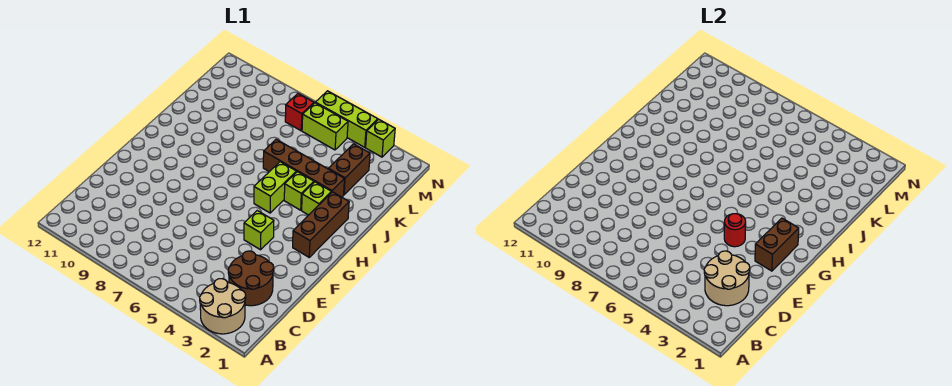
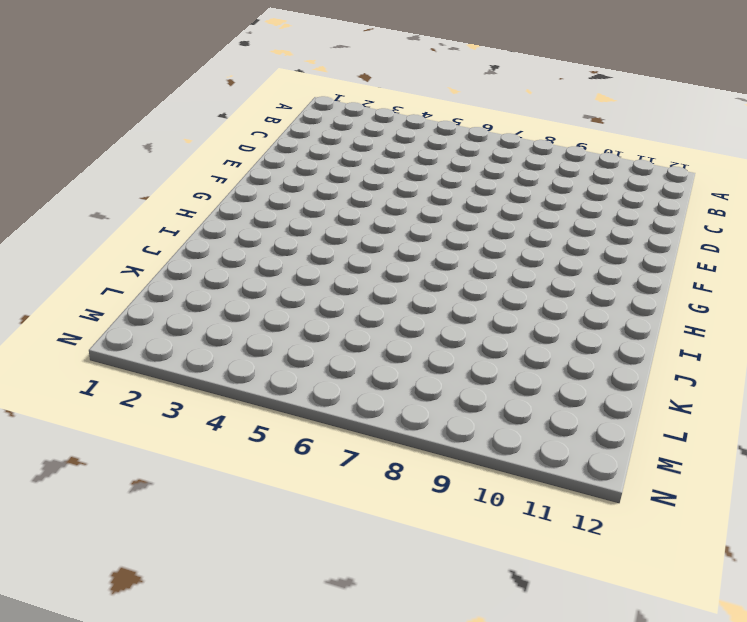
none -> tan round brick A2:B3 level 1
none -> brown round brick C2:D3 level 1
none -> lime brick F4 level 1

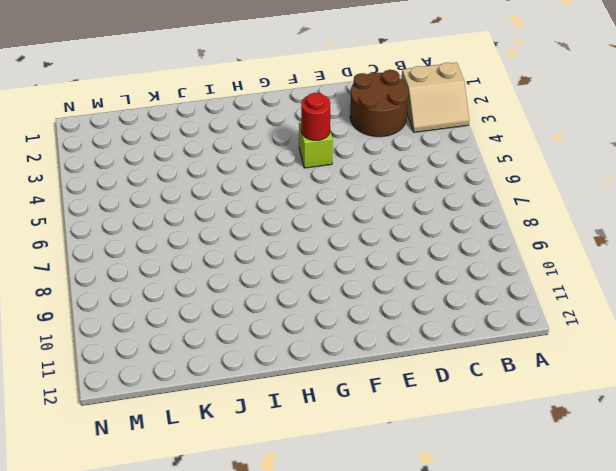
tan slope A2:B3 level 1 top 2 -> tan round brick A2:B3 level 1
none -> brown brick G2:I2 level 1
none -> lime brick H5:I5 level 1
none -> lime brick I3 level 1

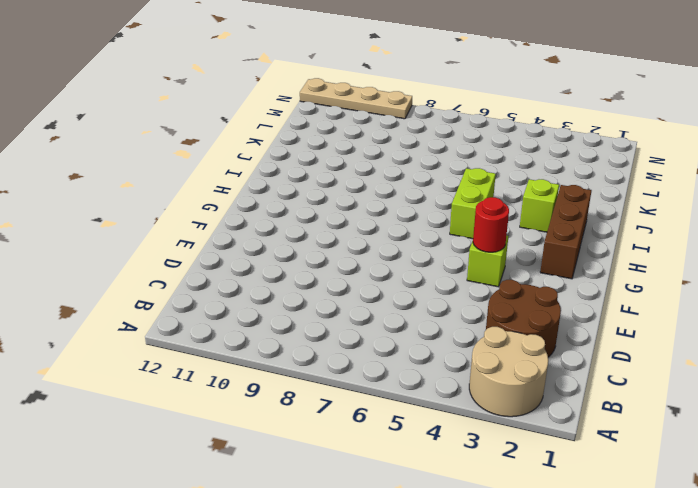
tan plate N9:N12 level 1 -> none
none -> lime brick I4 level 1
none -> brown brick J3:J6 level 1
none -> brown brick K3:L3 level 1

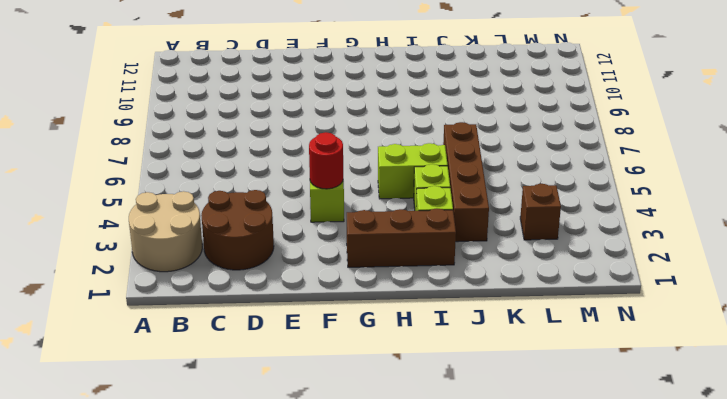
brown brick L3 level 1 -> brown brick K3:L3 level 1
none -> lime brick M5:M6 level 1
none -> red brick M7 level 1
none -> lime brick N3 level 1

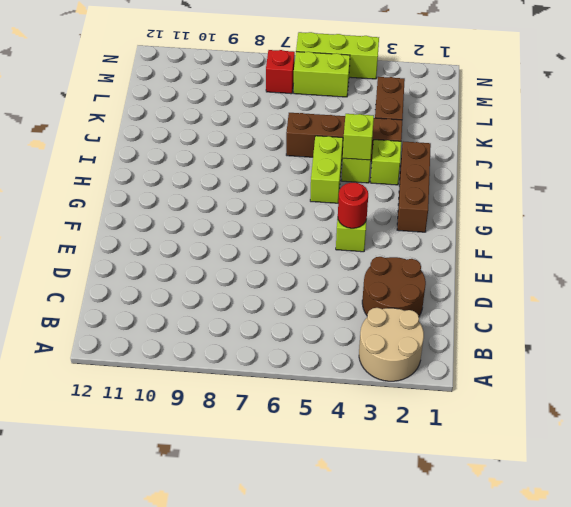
lime brick I4 level 2 -> lime brick N3 level 1
none -> tan round brick C2:D3 level 2
none -> brown brick F2:G2 level 2

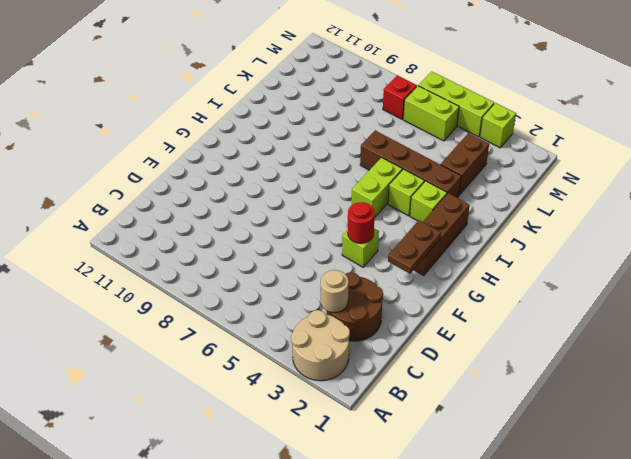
tan round brick C3 level 2 -> tan round brick C2:D3 level 2
brown plate F2:G2 level 2 -> brown brick F2:G2 level 2

